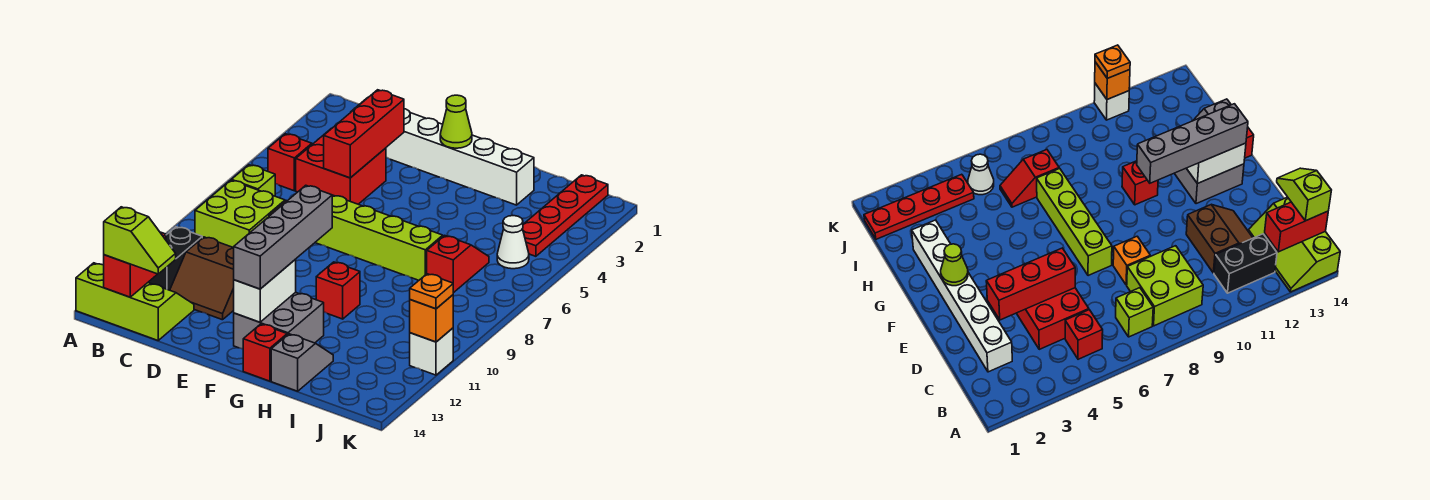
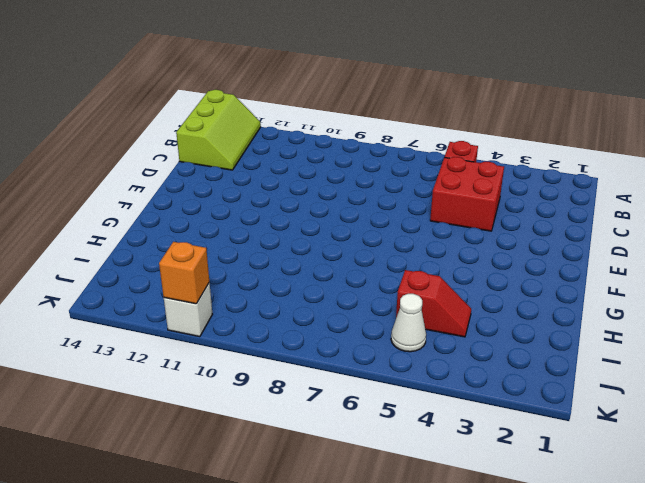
red slope I4:I5 level 1 top 5 -> red slope I6:I7 level 1 top 7
none -> lime brick B7 level 1
none -> lime brick B8:C9 level 1
none -> black brick B11:B12 level 1

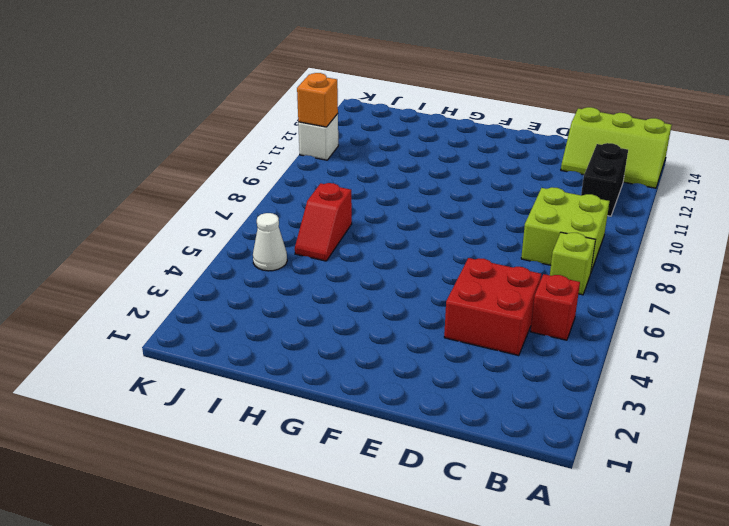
none -> white brick C2:H2 level 1
none -> brown slope C11:D12 level 1 top 11
none -> orange brick D8 level 1

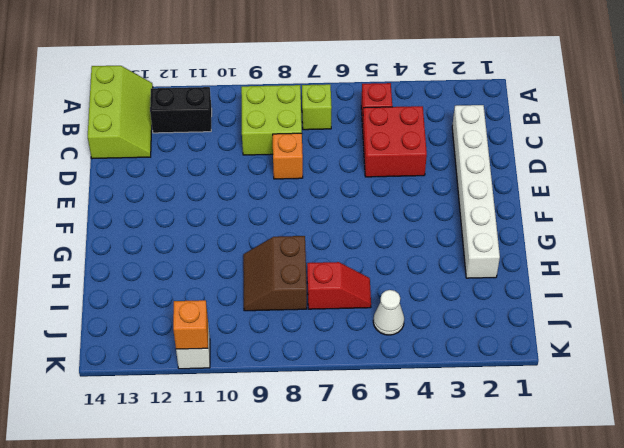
brown slope H8:I9 level 1 top 8 -> brown slope C11:D12 level 1 top 11
none -> lime brick E7:H7 level 1
none -> grey brick F12:G13 level 1
none -> red brick G10 level 1

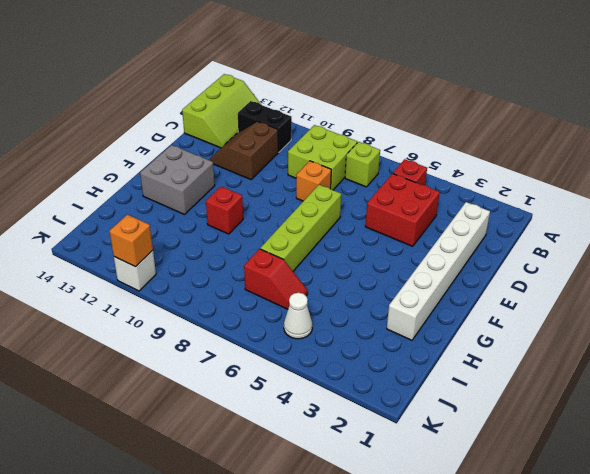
none -> red brick G14 level 1
none -> grey slope H13:H14 level 1 top 14
none -> red plate J1:J4 level 1

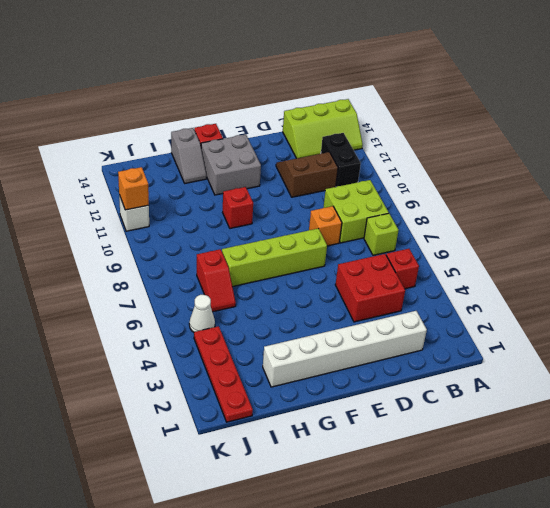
none -> red brick B13:B14 level 2
none -> red brick D3:D5 level 2
none -> lime cone F2 level 2

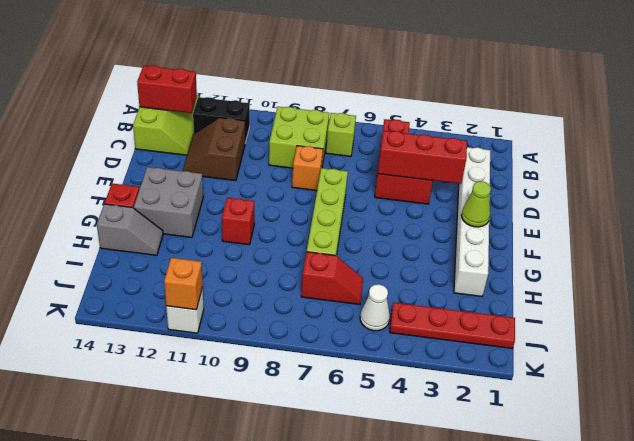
none -> white brick F12:F13 level 2
none -> lime slope B14:C14 level 3 top B
none -> grey brick F10:F13 level 3

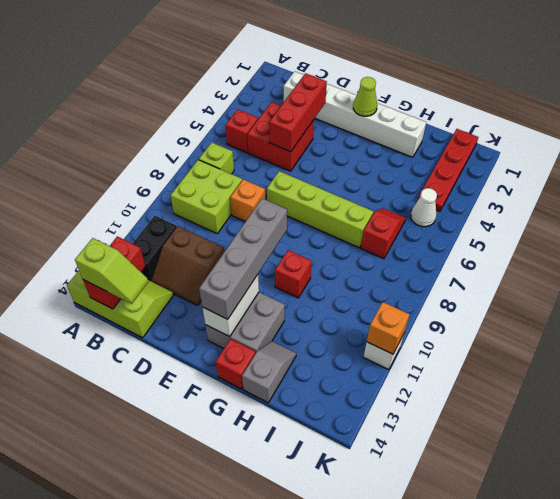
none -> orange plate K11 level 3

